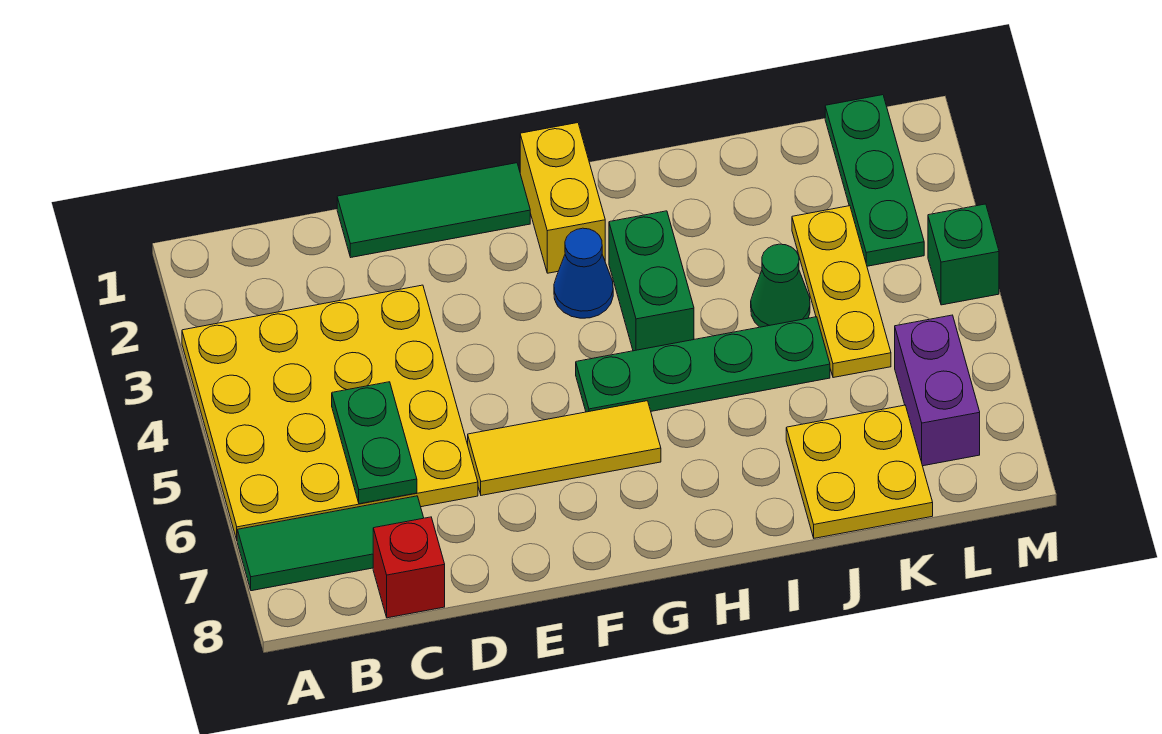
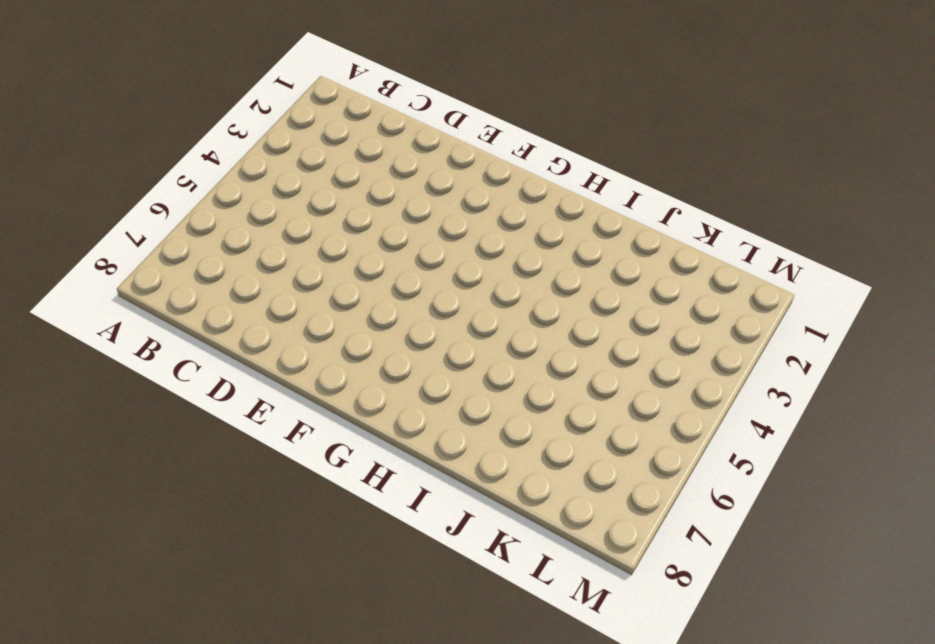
none -> yellow plate A3:D6 level 1
none -> green tile A7:C7 level 1
none -> red brick C8 level 1

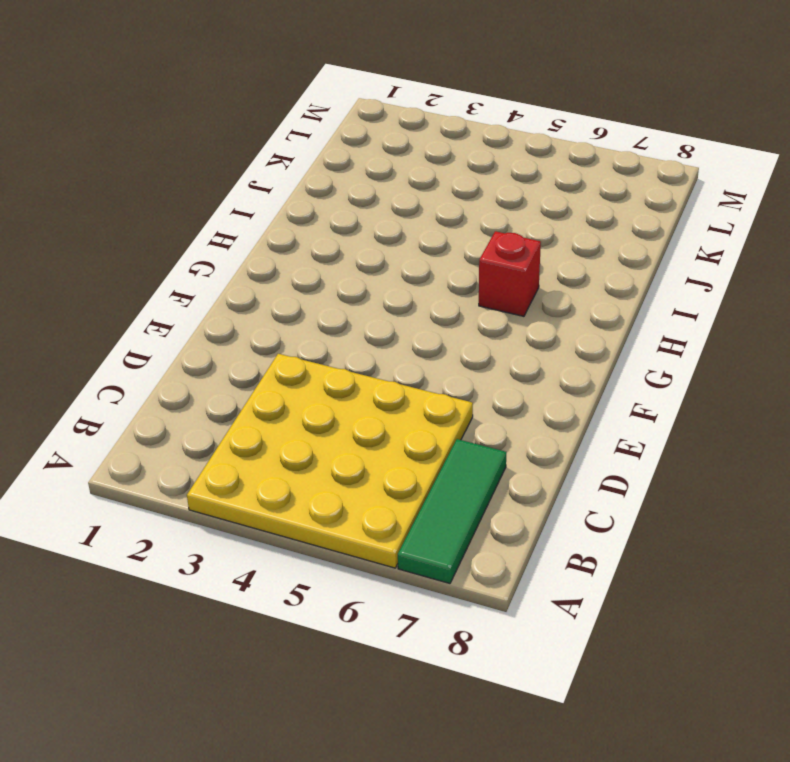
red brick H6 level 1 -> red brick C8 level 1
none -> green tile D1:F1 level 1
none -> yellow tile E6:G6 level 1
none -> yellow brick G1:G2 level 1

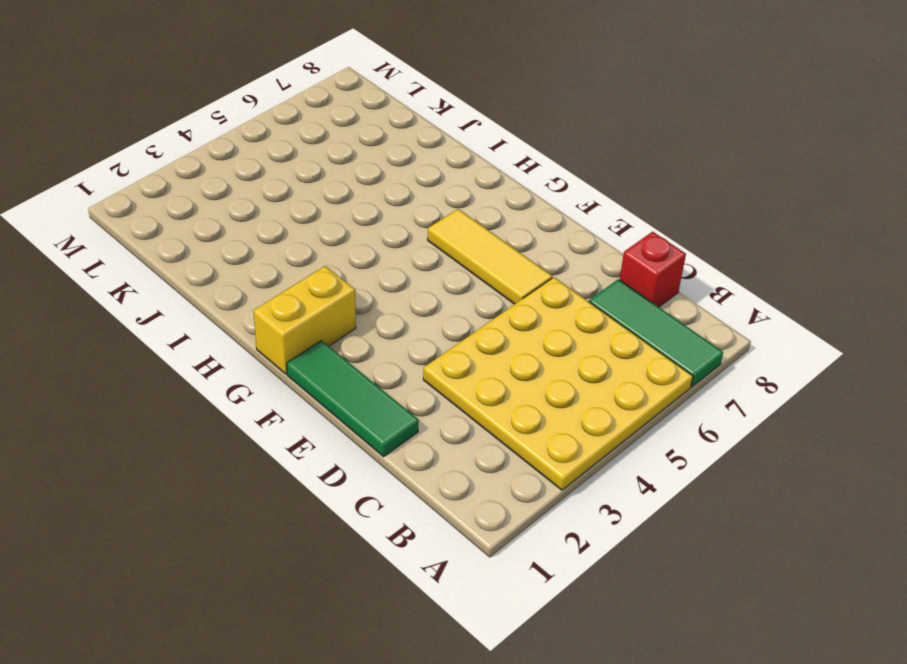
none -> blue cone G3 level 1
none -> green plate G5:J5 level 1
none -> green brick H3:H4 level 1

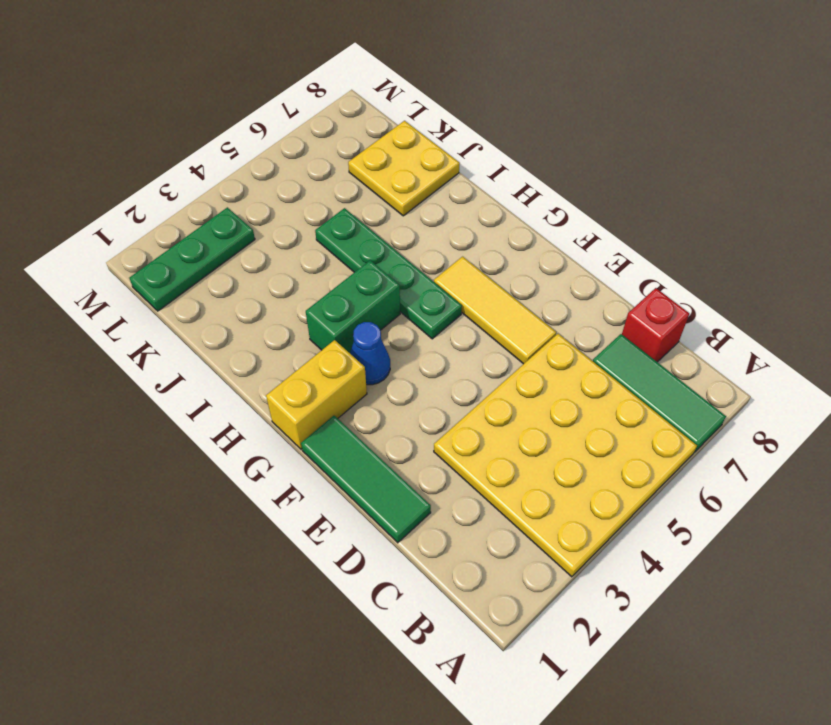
none -> green cone J4 level 1
none -> yellow plate K3:K5 level 1
none -> purple brick L6:L7 level 1

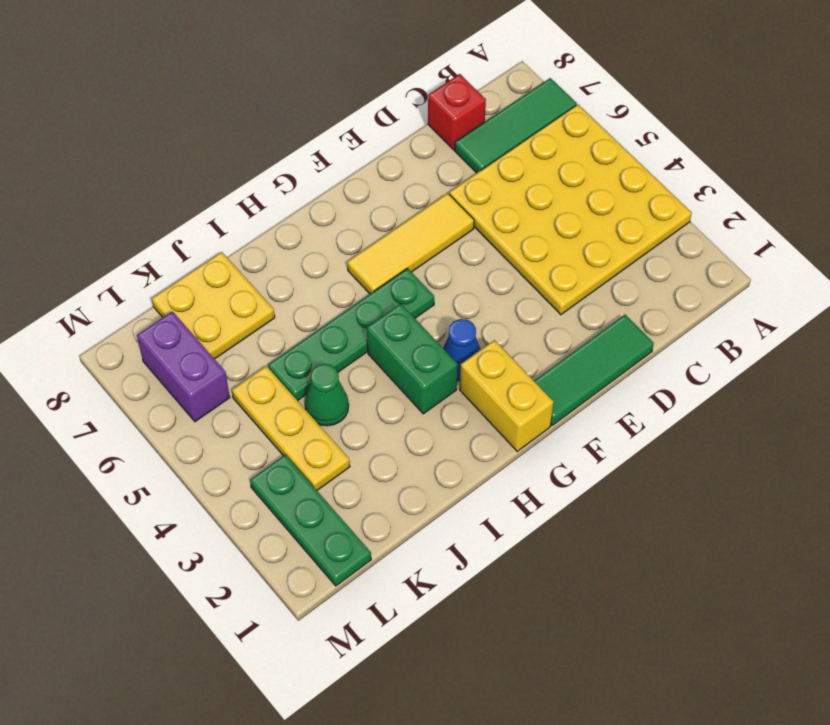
none -> green brick M4 level 1
none -> green plate C5:C6 level 2

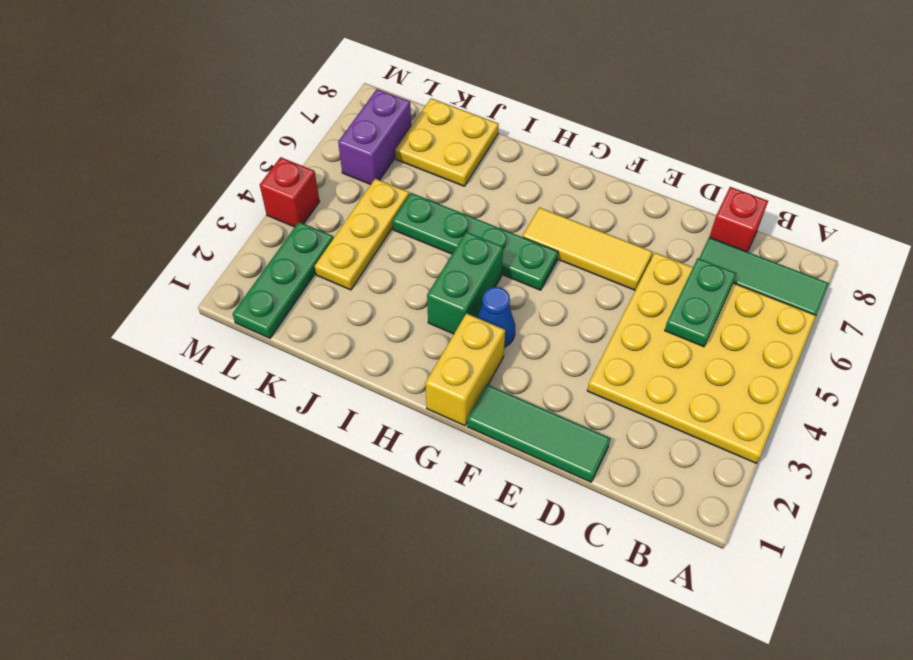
red brick M4 level 1 -> green brick M4 level 1
none -> green cone J4 level 1

